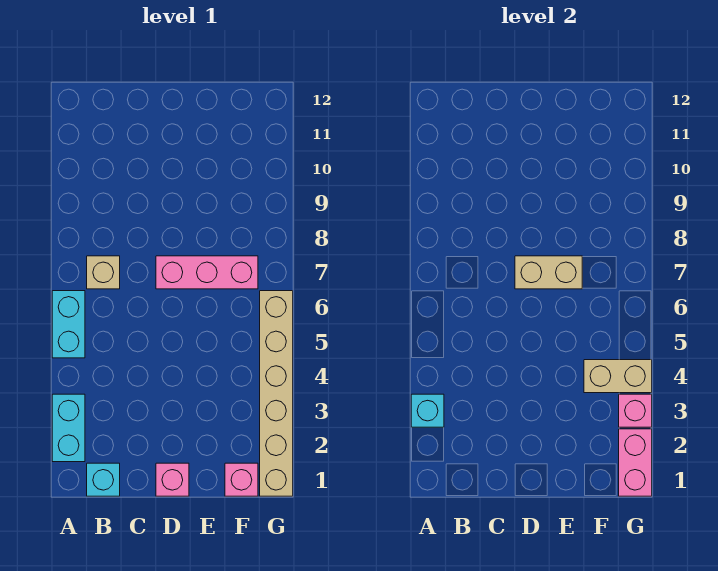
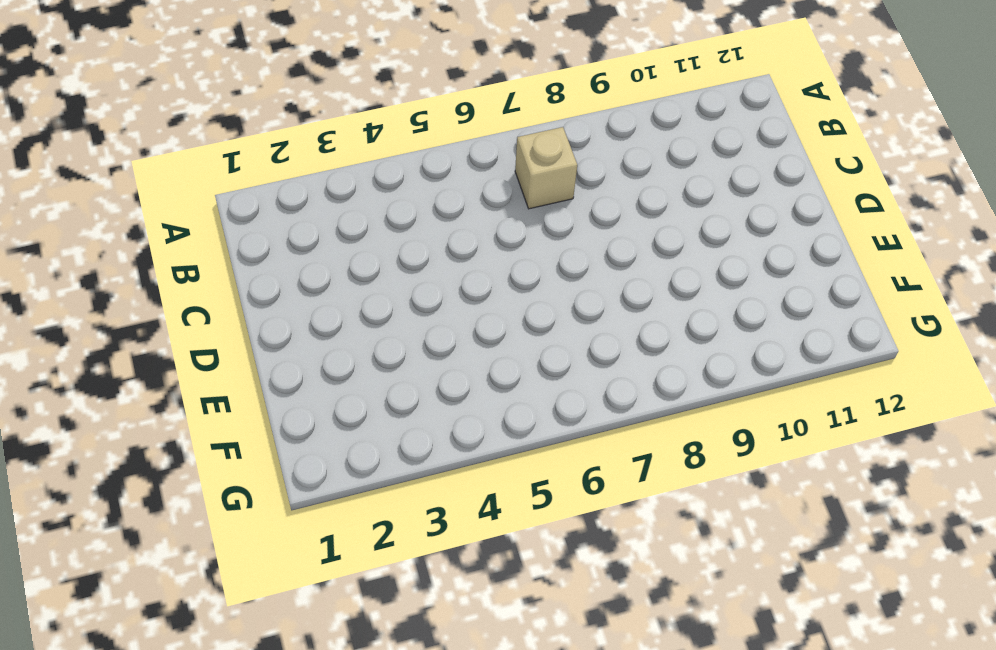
none -> cyan brick A2:A3 level 1
none -> cyan brick A5:A6 level 1
none -> cyan brick B1 level 1

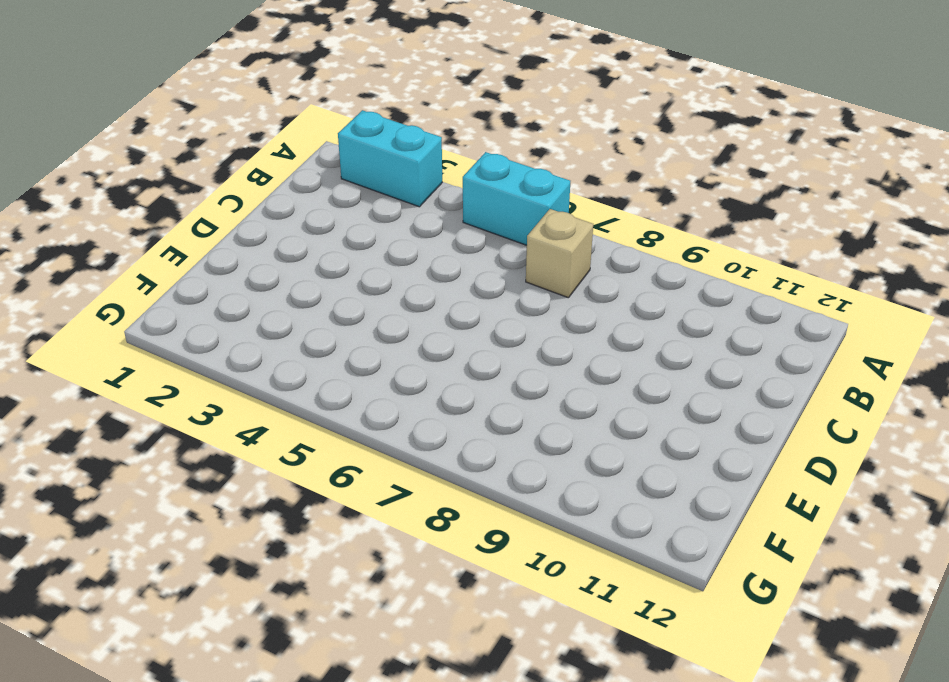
none -> cyan brick B1 level 1
none -> pink brick D1 level 1
none -> pink brick D7:F7 level 1

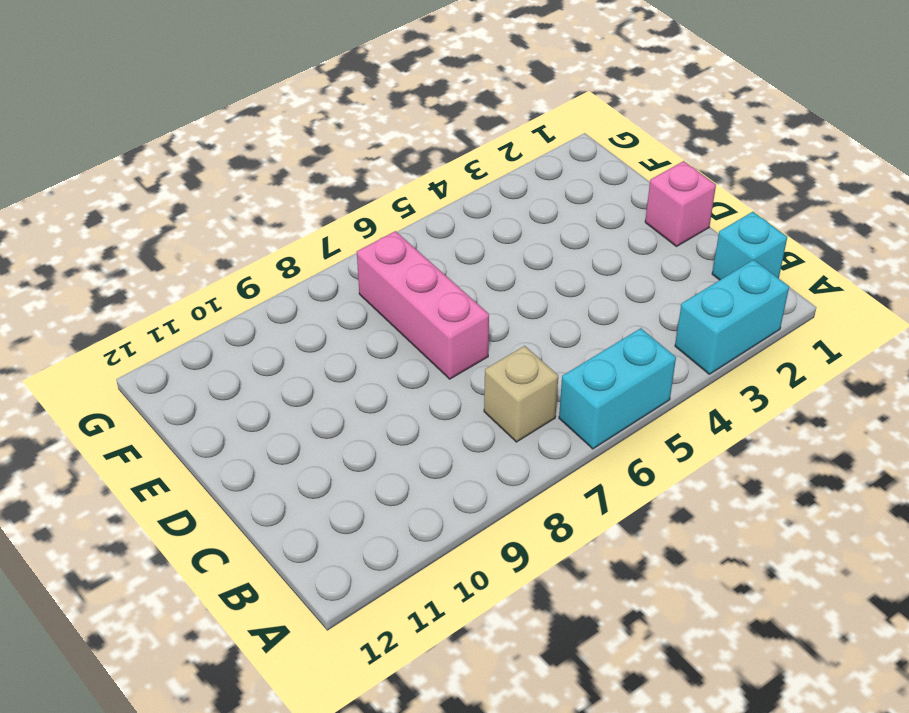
none -> pink brick F1 level 1
none -> tan brick G1:G6 level 1
none -> cyan brick A3 level 2

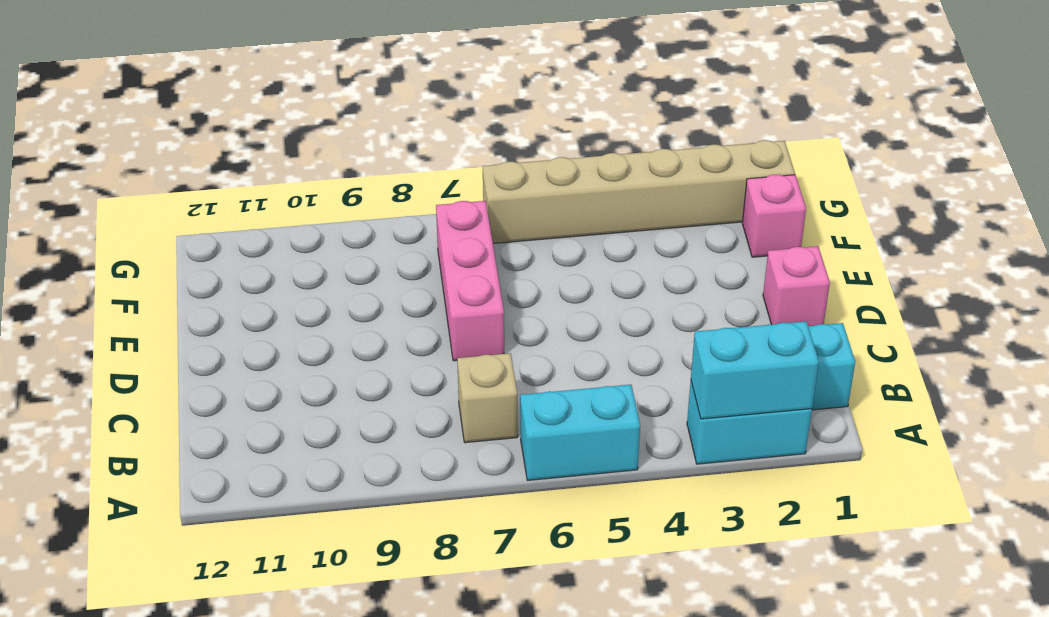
cyan brick A2:A3 level 2 -> cyan brick A3 level 2
none -> tan brick D7:E7 level 2
none -> tan brick F4:G4 level 2
none -> pink brick G1:G2 level 2

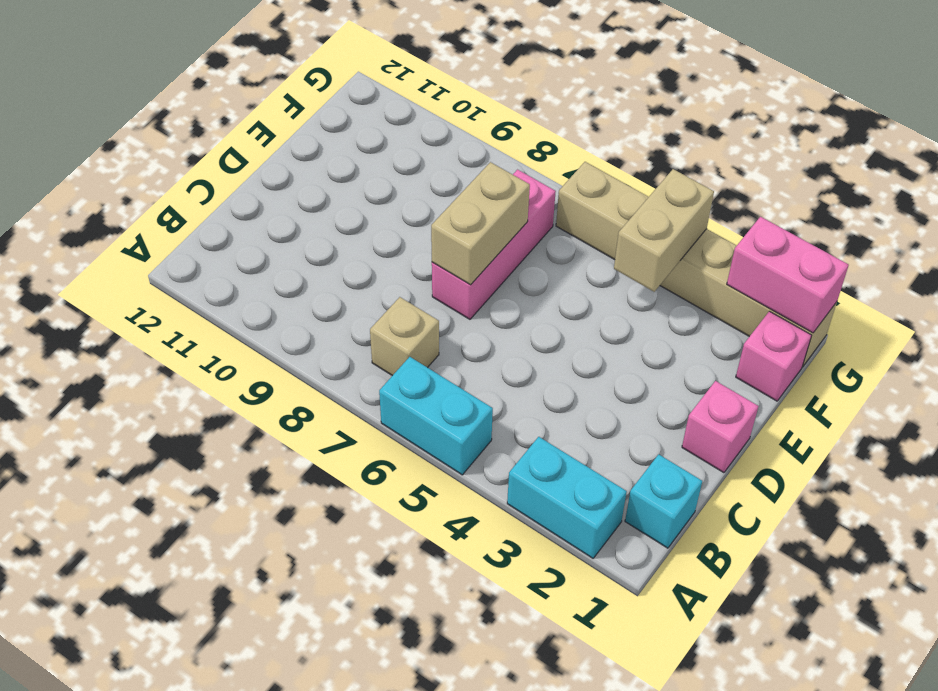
none -> cyan brick A3 level 2
none -> pink brick G3 level 2

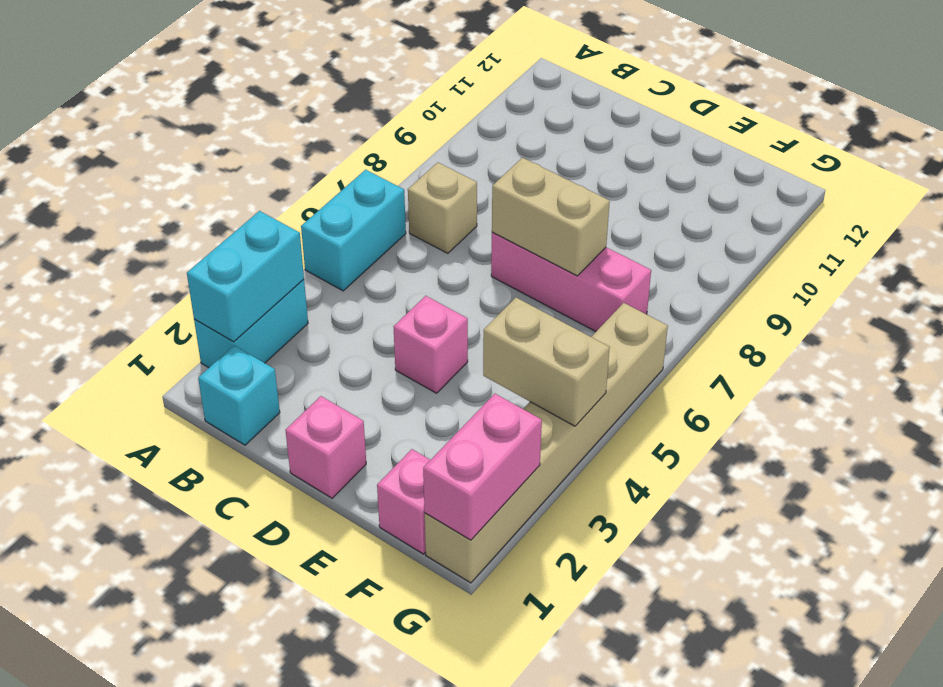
cyan brick A2:A3 level 2 -> cyan brick A3 level 2
pink brick D4 level 1 -> pink brick G3 level 2

